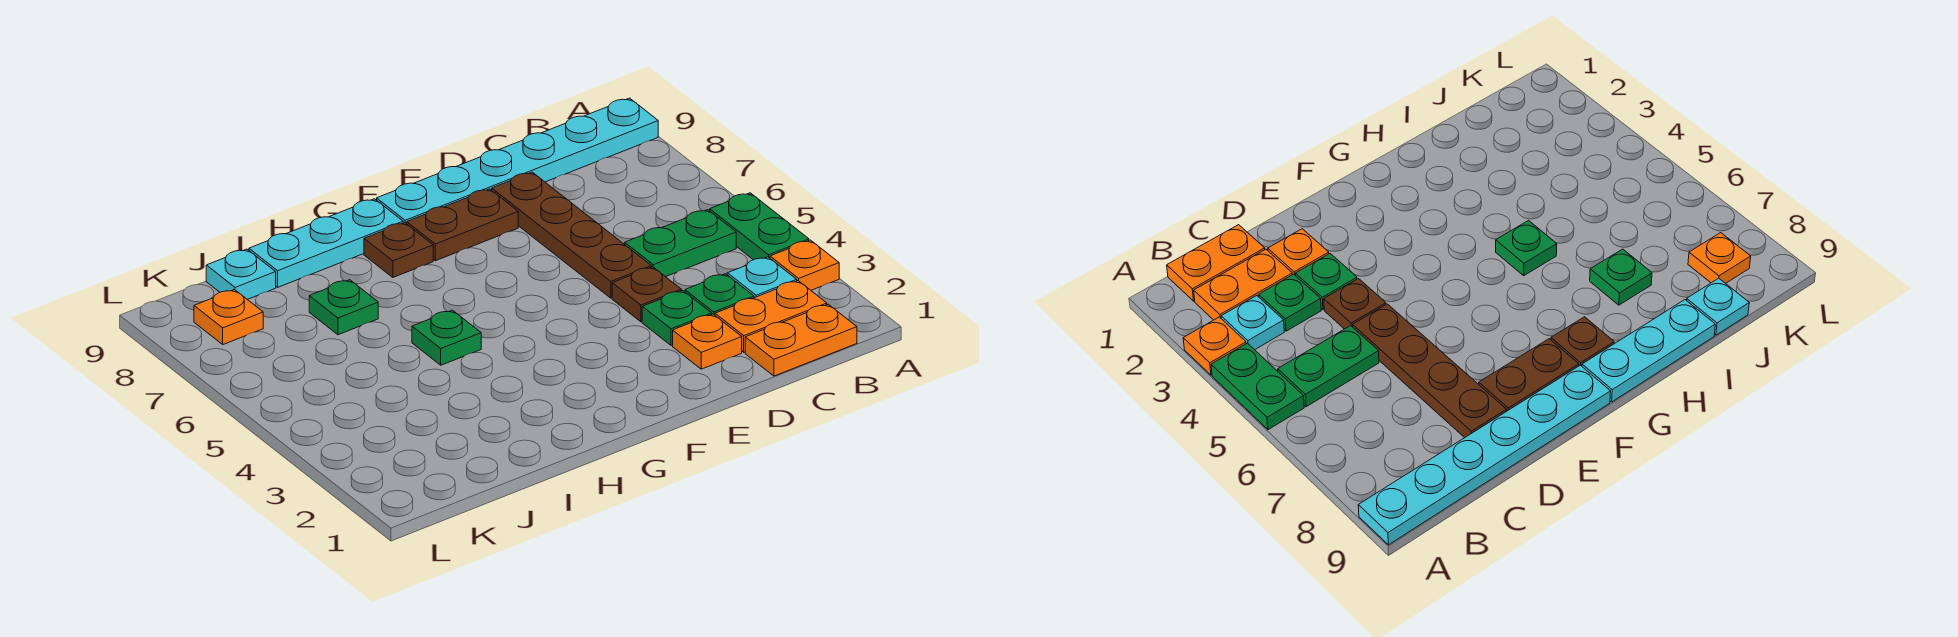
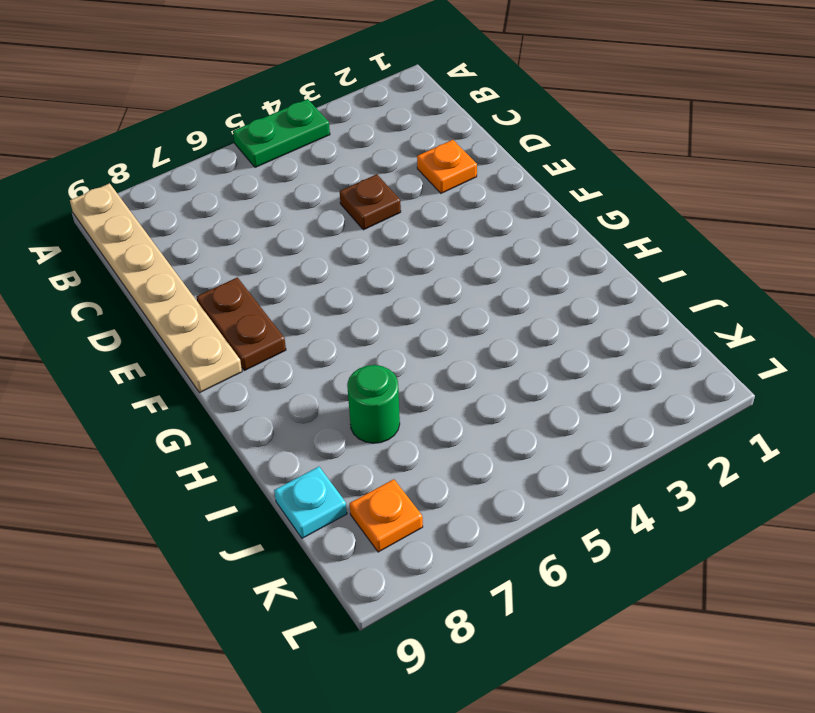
tan plate A9:F9 level 1 -> cyan plate A9:F9 level 1
green round brick I7 level 1 -> green plate I7 level 1
none -> orange plate A3 level 1
none -> orange plate B1:C1 level 1
none -> orange plate B2:C2 level 1

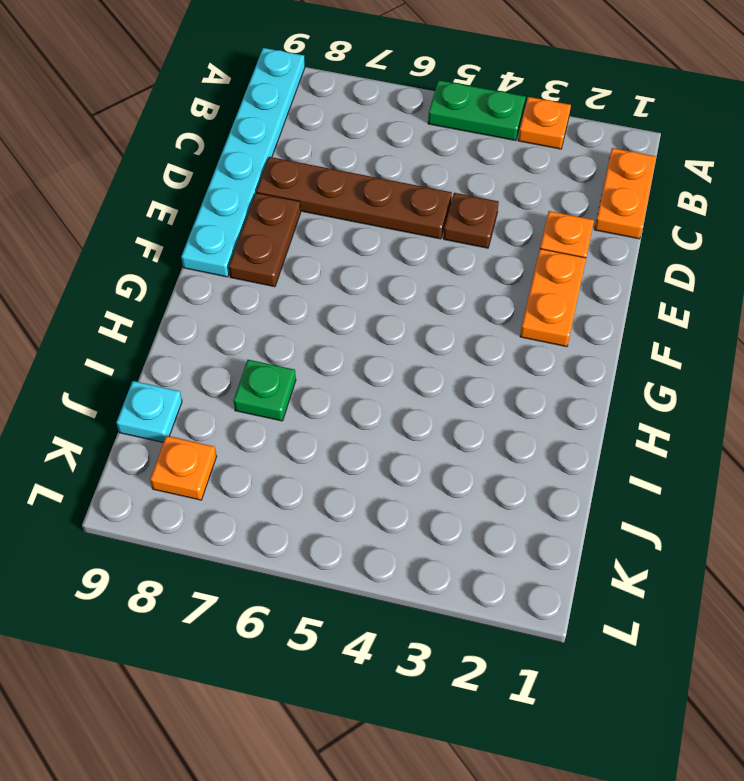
orange plate E2:F2 level 1 -> orange plate B2:C2 level 1
none -> cyan plate B3 level 1
none -> green plate B5:C5 level 1
none -> green plate C3 level 1

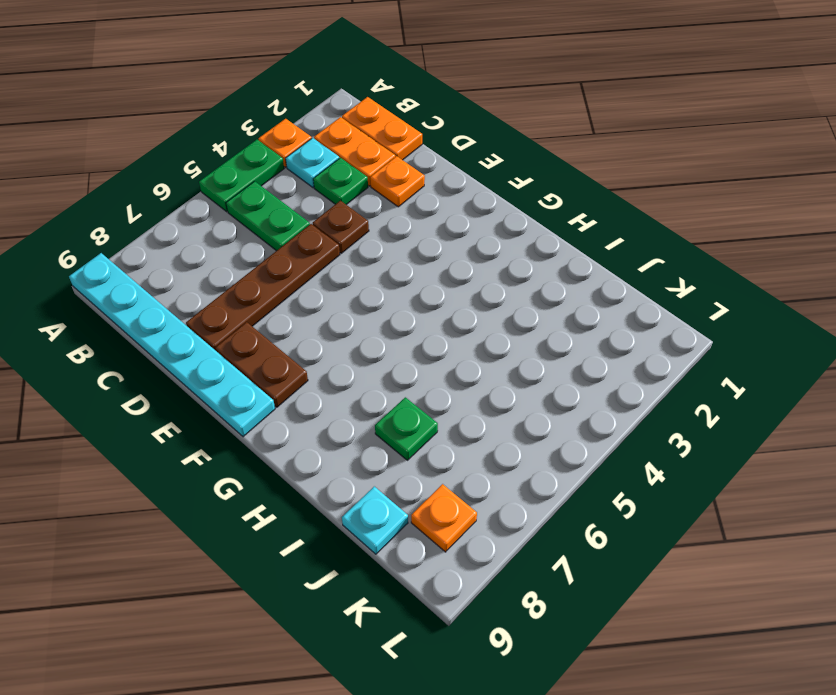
none -> green plate D3 level 1
none -> brown plate G8 level 1
none -> cyan plate G9:I9 level 1

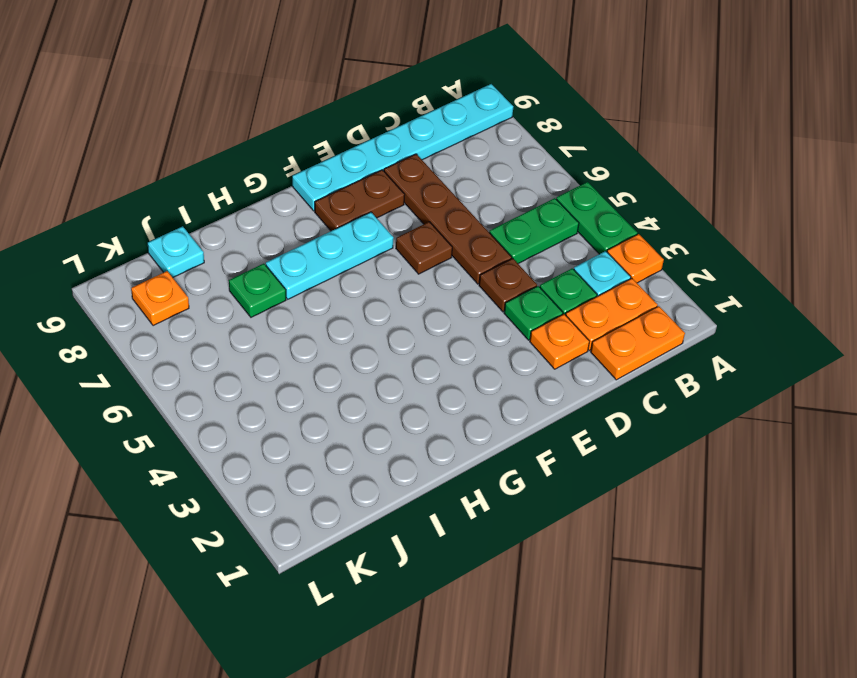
brown plate E6 level 1 -> brown plate G8 level 1
cyan plate F7:H7 level 1 -> cyan plate G9:I9 level 1
none -> green plate H5 level 1

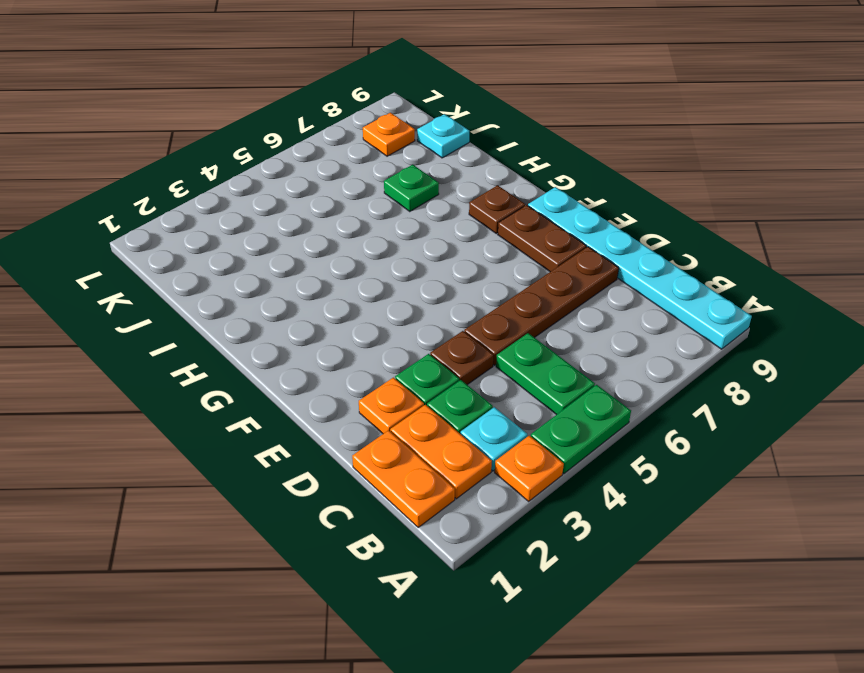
none -> cyan plate G9:I9 level 1
none -> green plate H5 level 1

